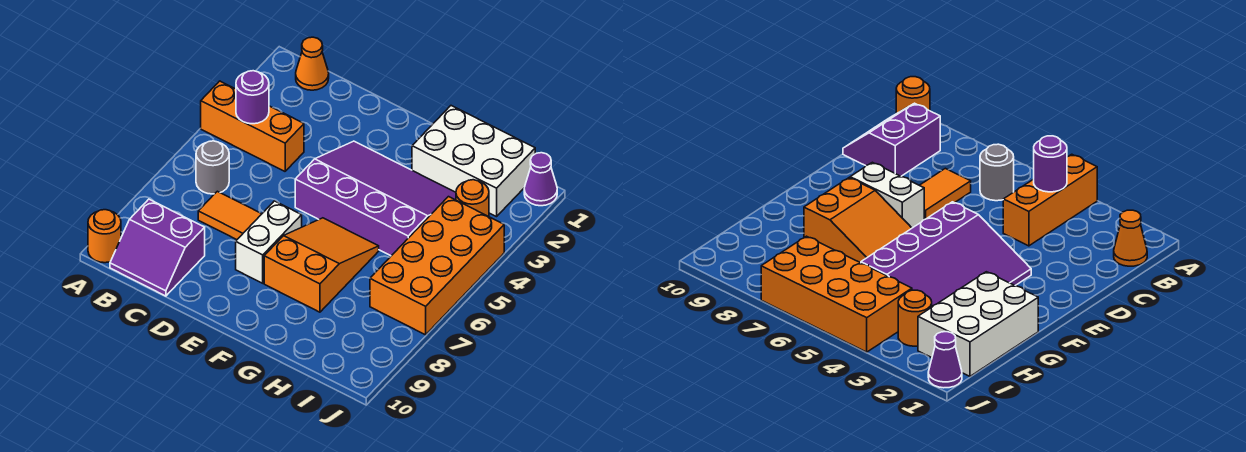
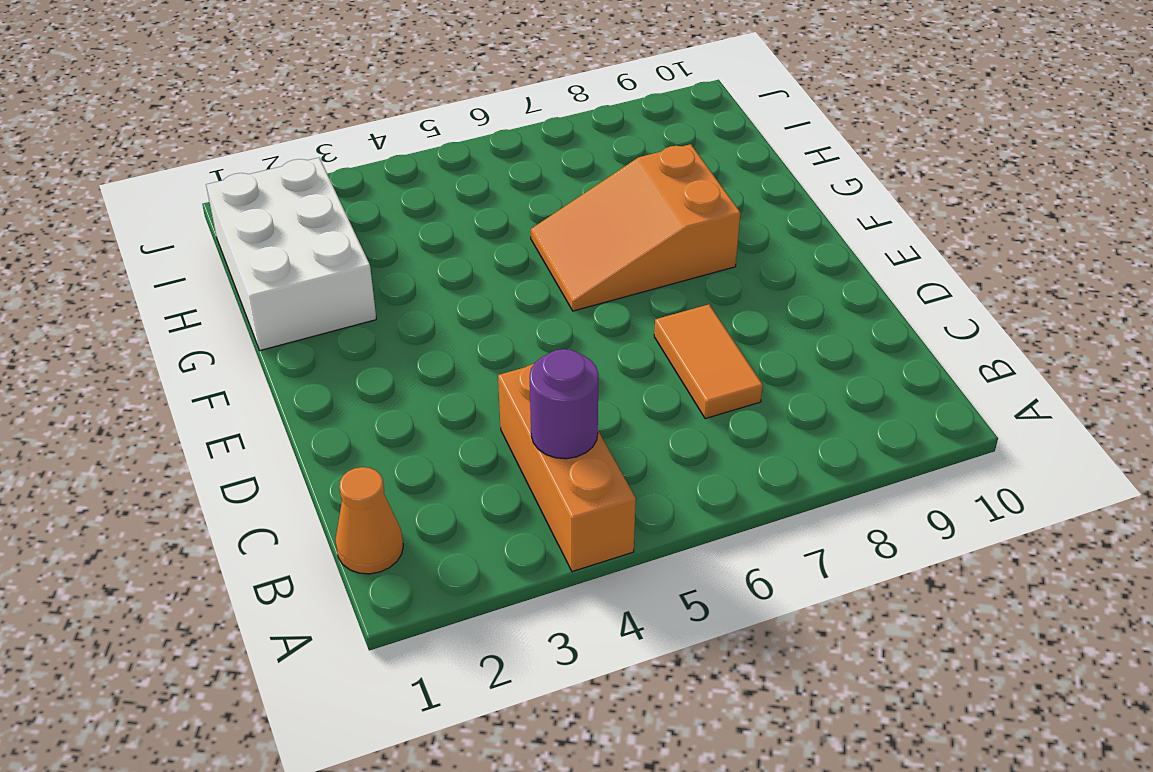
none -> orange round brick A10 level 1
none -> grey round brick B6 level 1
none -> purple slope B9:C10 level 1 top 9

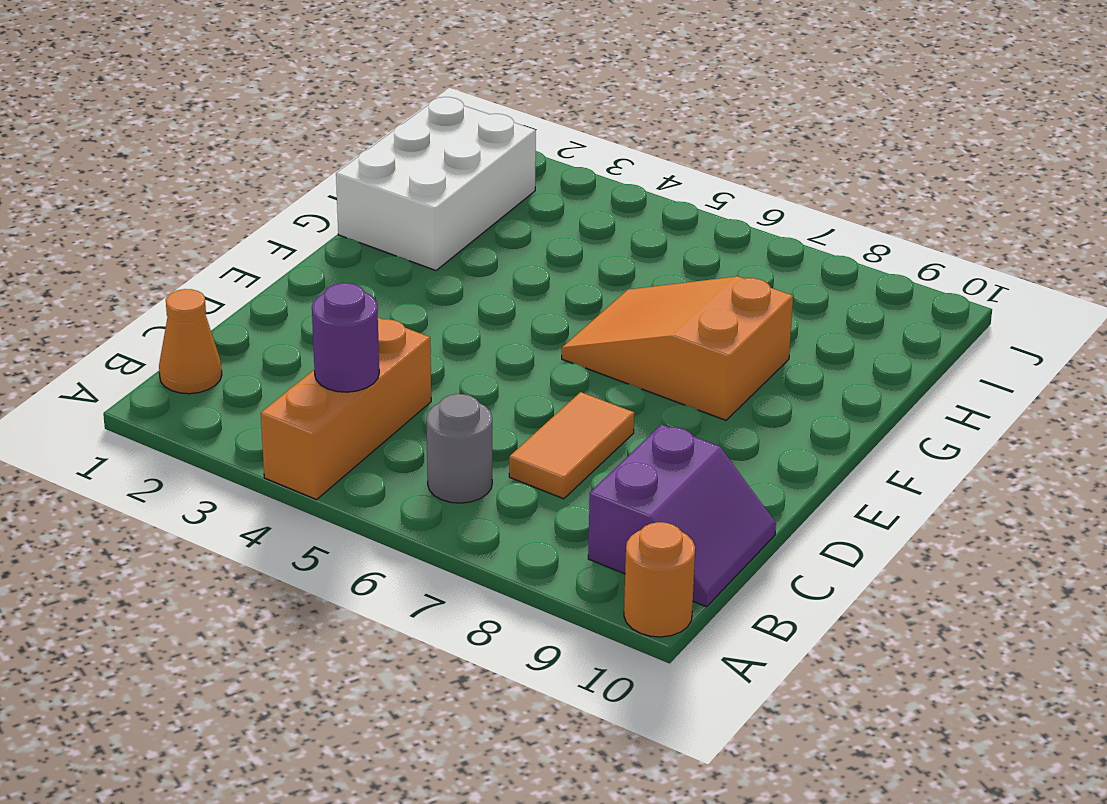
none -> purple slope E3:H5 level 1 top 5
none -> white brick E7:E8 level 1
none -> orange round brick I3 level 1

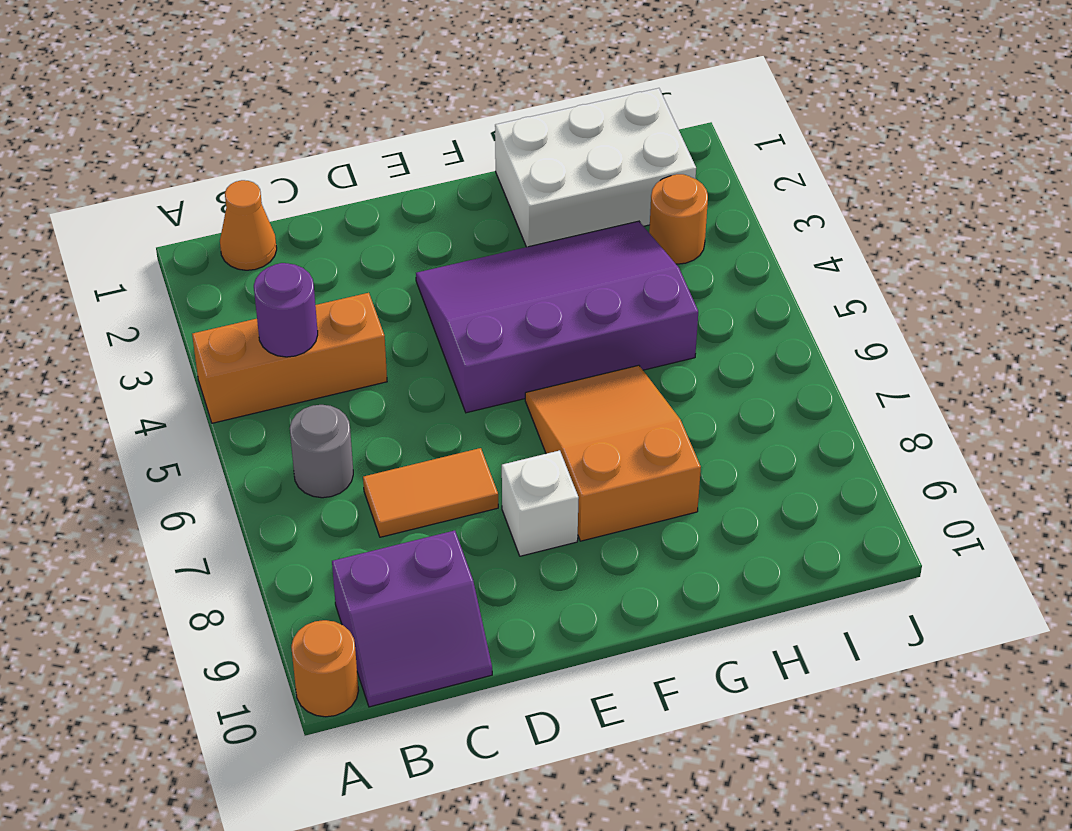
white brick E8 level 1 -> white brick E7:E8 level 1
none -> orange brick I4:J7 level 1
none -> purple cone J1 level 1

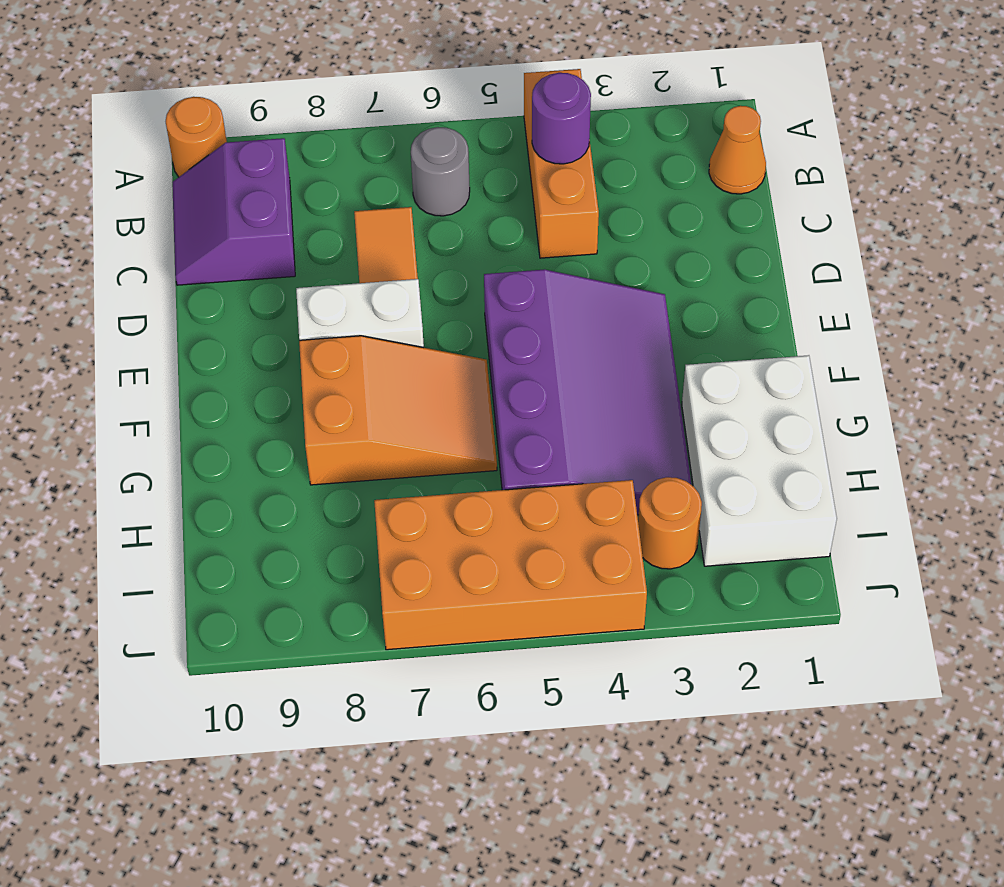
none -> purple cone J1 level 1

